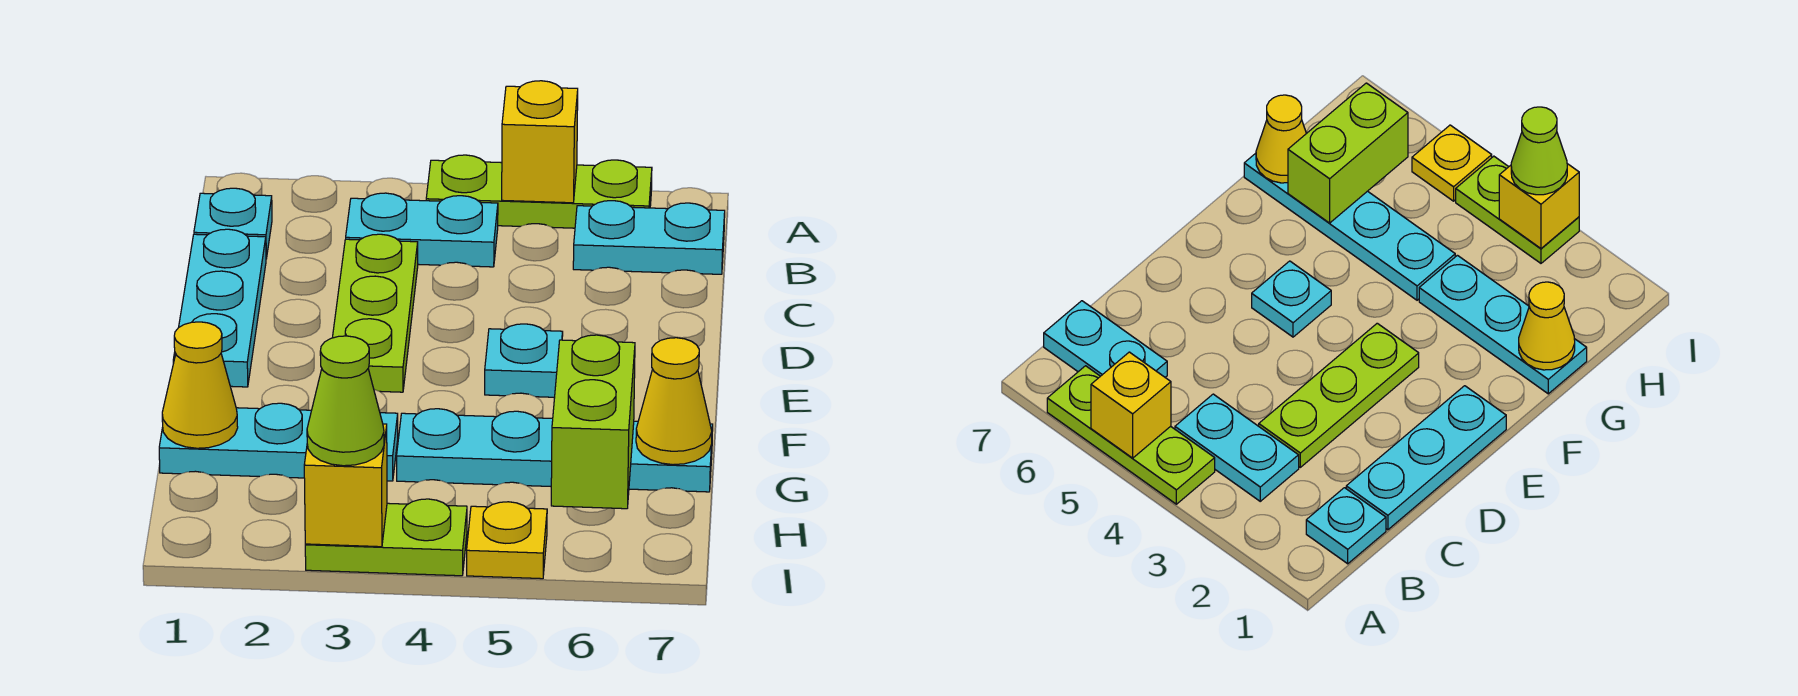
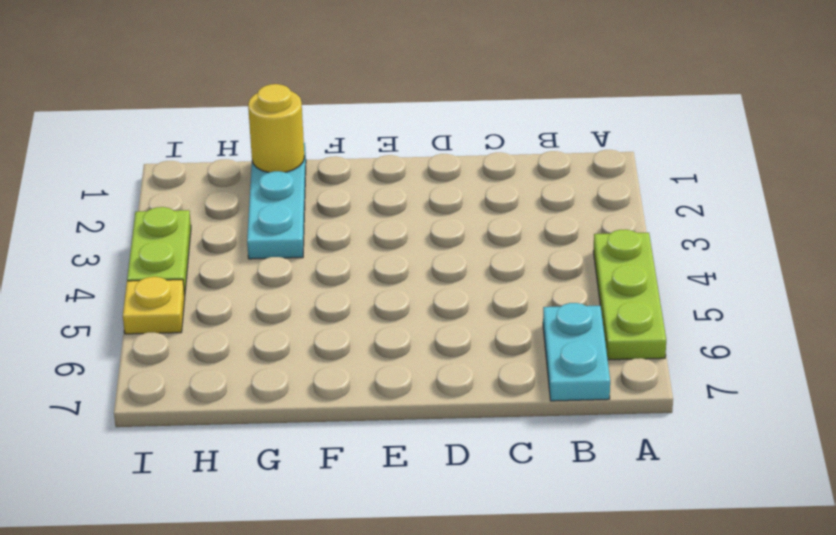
yellow round brick G1 level 2 -> yellow cone G1 level 2
none -> cyan plate B1 level 1
none -> cyan plate B3:B4 level 1
none -> cyan plate C1:E1 level 1

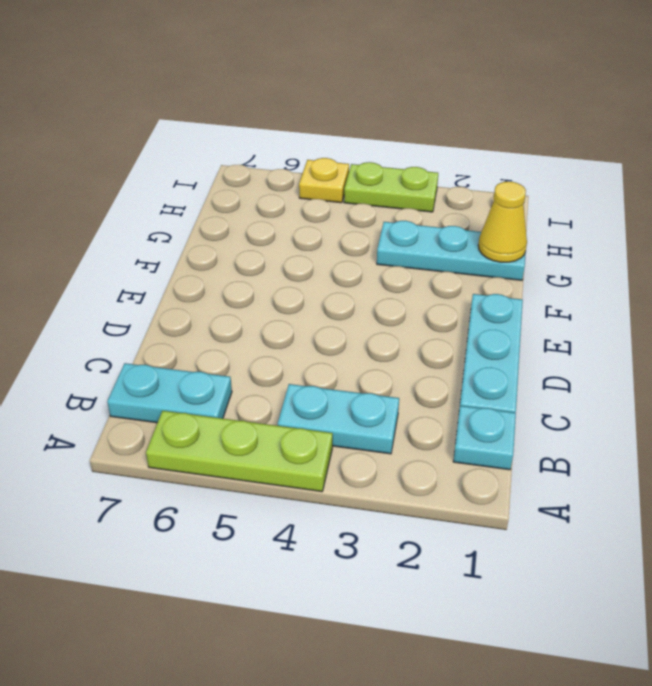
none -> lime plate C3:E3 level 1
none -> cyan plate E5 level 1
none -> cyan plate G4:G7 level 1

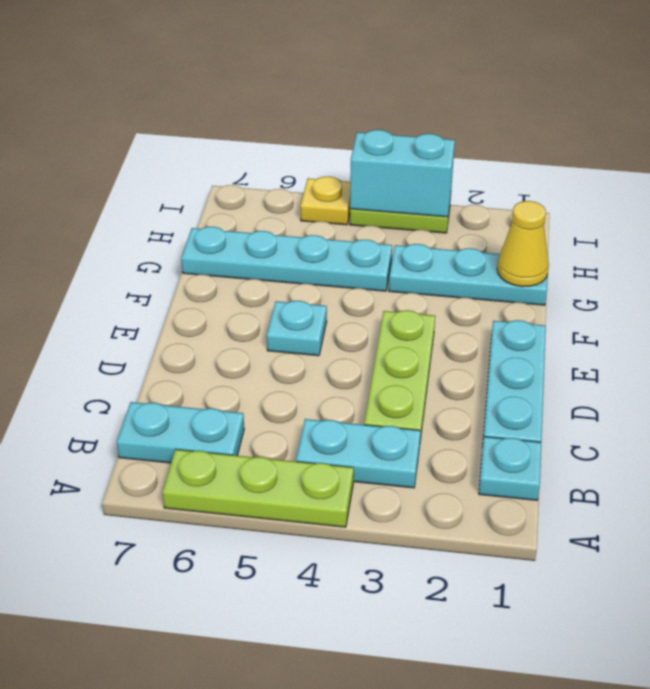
cyan brick I3:I4 level 2 -> yellow brick I3 level 2
none -> yellow brick A5 level 2
none -> lime brick G6:H6 level 2
none -> yellow cone G7 level 2

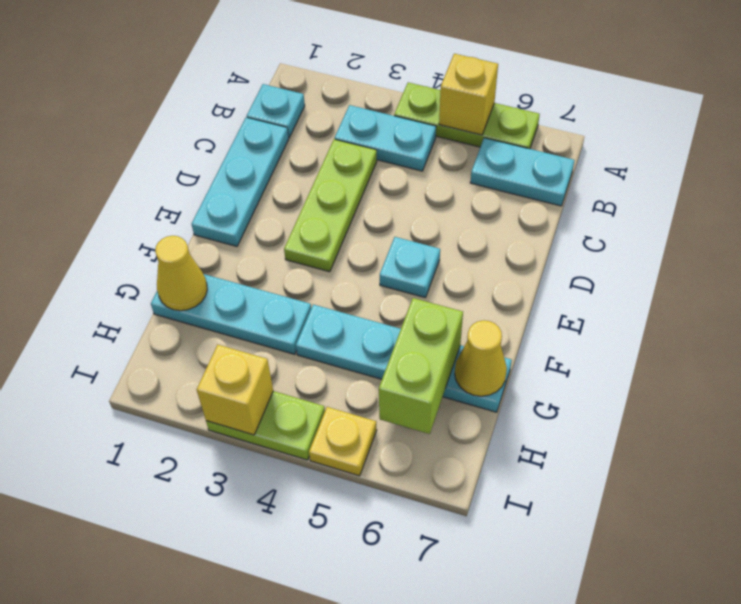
none -> lime cone I3 level 3

